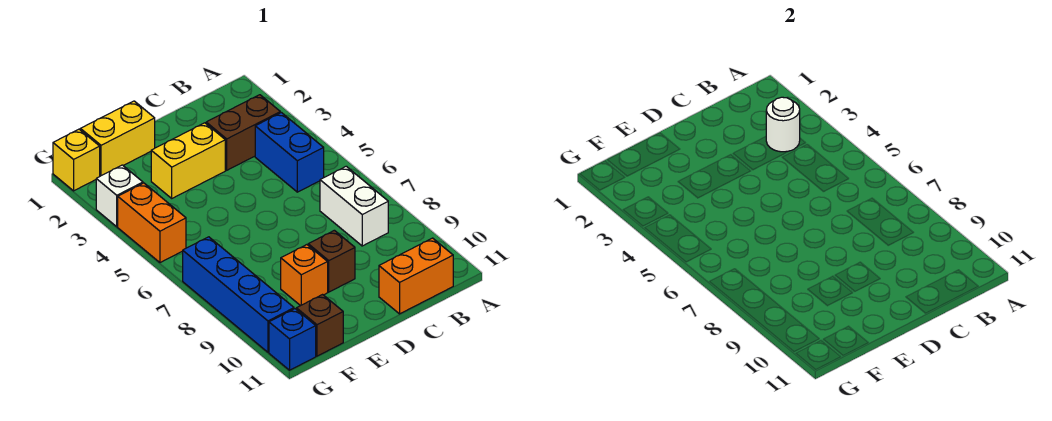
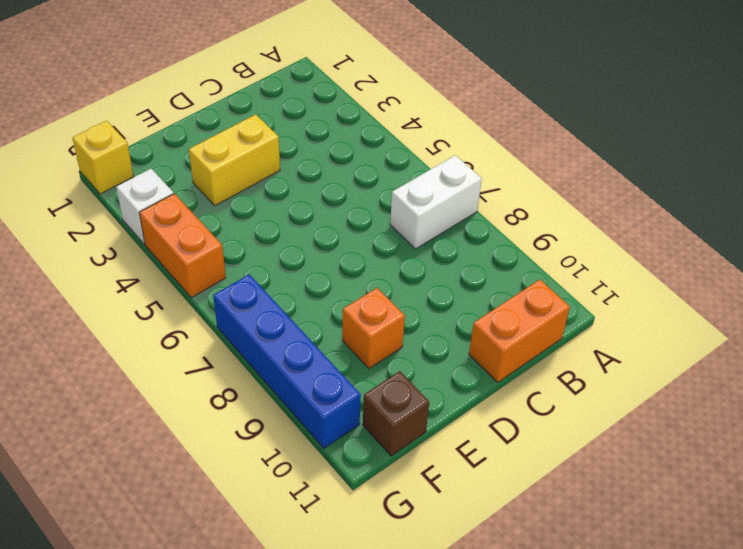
white brick A7:B7 level 1 -> white brick B7:B8 level 1
none -> brown brick B3:C3 level 1
none -> blue brick B4:B5 level 1
none -> brown brick D9 level 1

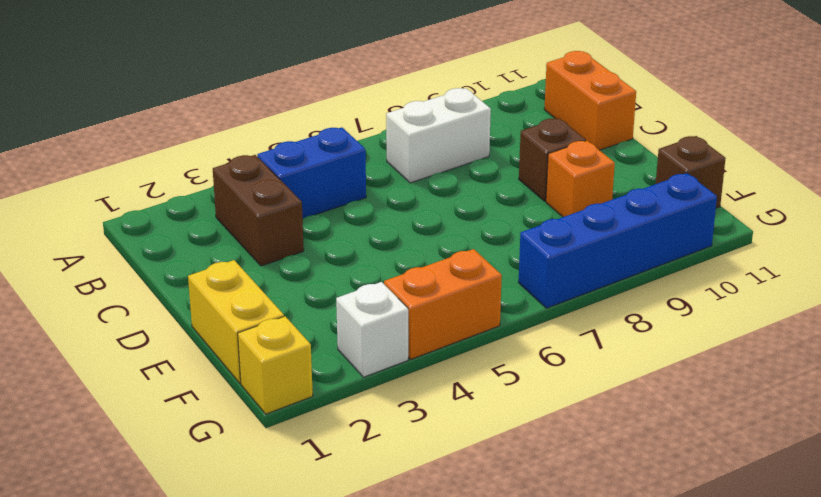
none -> yellow brick D3:E3 level 1
none -> blue brick G11 level 1
none -> white round brick B3 level 2

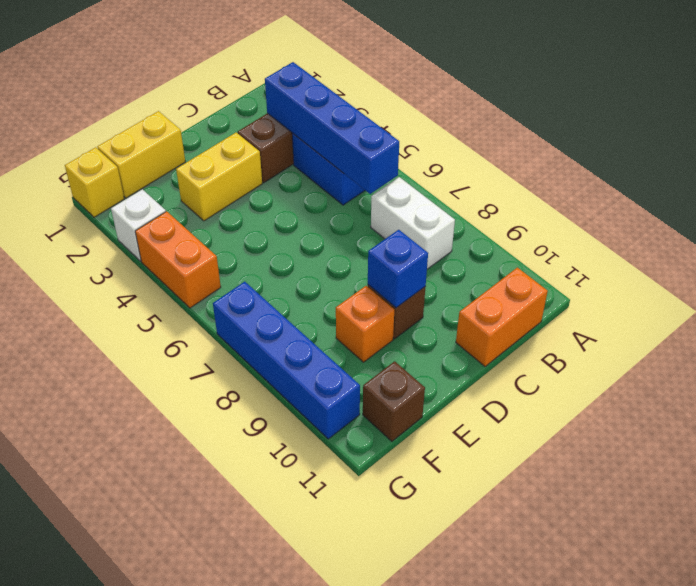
blue brick B3:B6 level 2 -> white round brick B3 level 2
blue brick D9 level 2 -> blue brick G11 level 1

